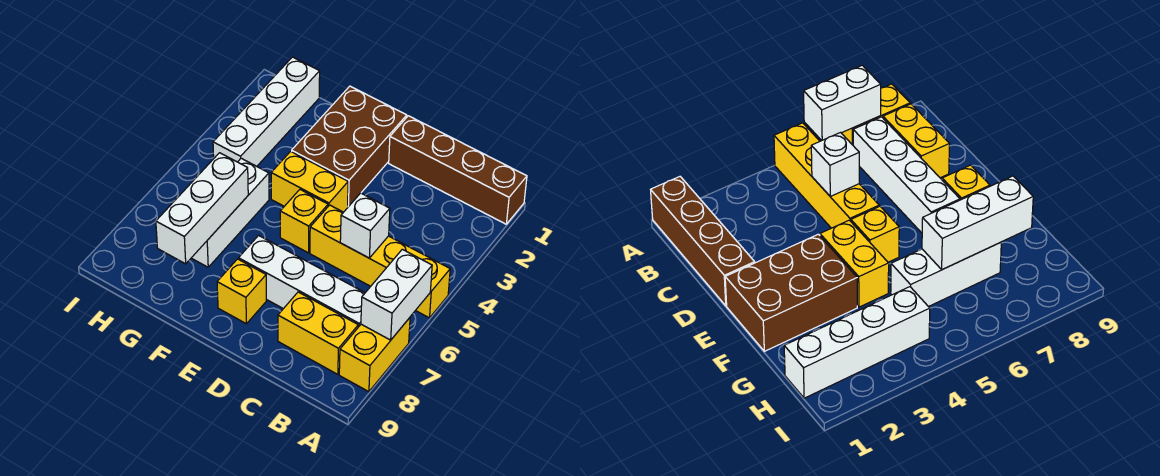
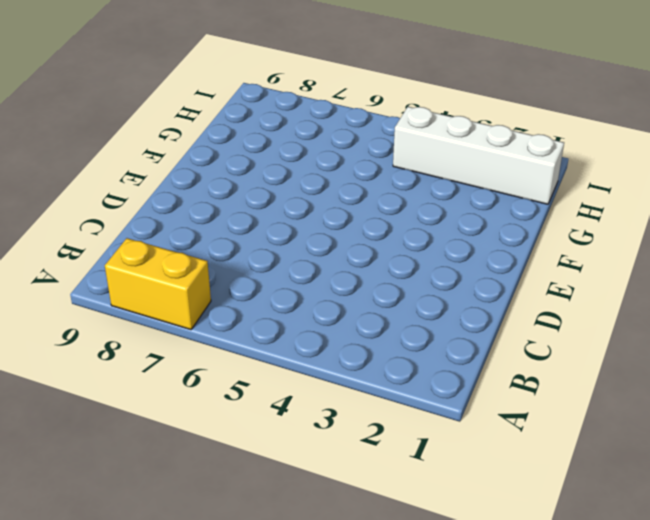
none -> brown brick A1:D1 level 1
none -> yellow brick A5:D5 level 1
none -> white brick B7:E7 level 1

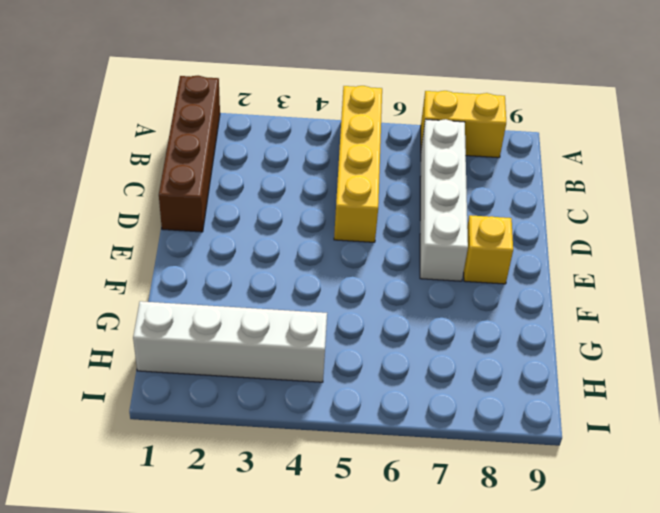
none -> yellow brick B8:C8 level 1
none -> brown brick E1:F3 level 1
none -> yellow brick E4:F4 level 1

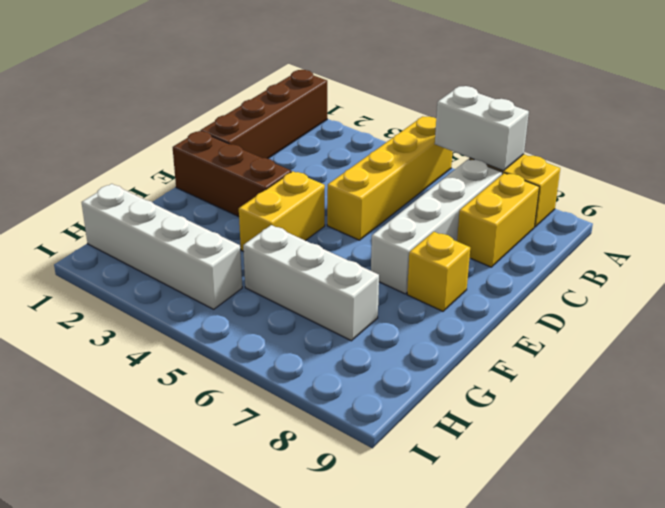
brown brick E1:E3 level 1 -> brown brick E1:F3 level 1
none -> yellow brick E5 level 1
none -> white brick C5 level 2
none -> white brick G6:G8 level 2

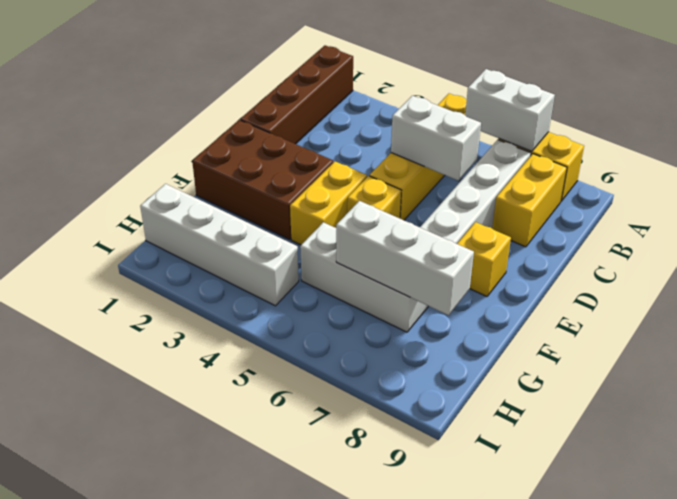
white brick C5:C6 level 2 -> white brick C5 level 2

